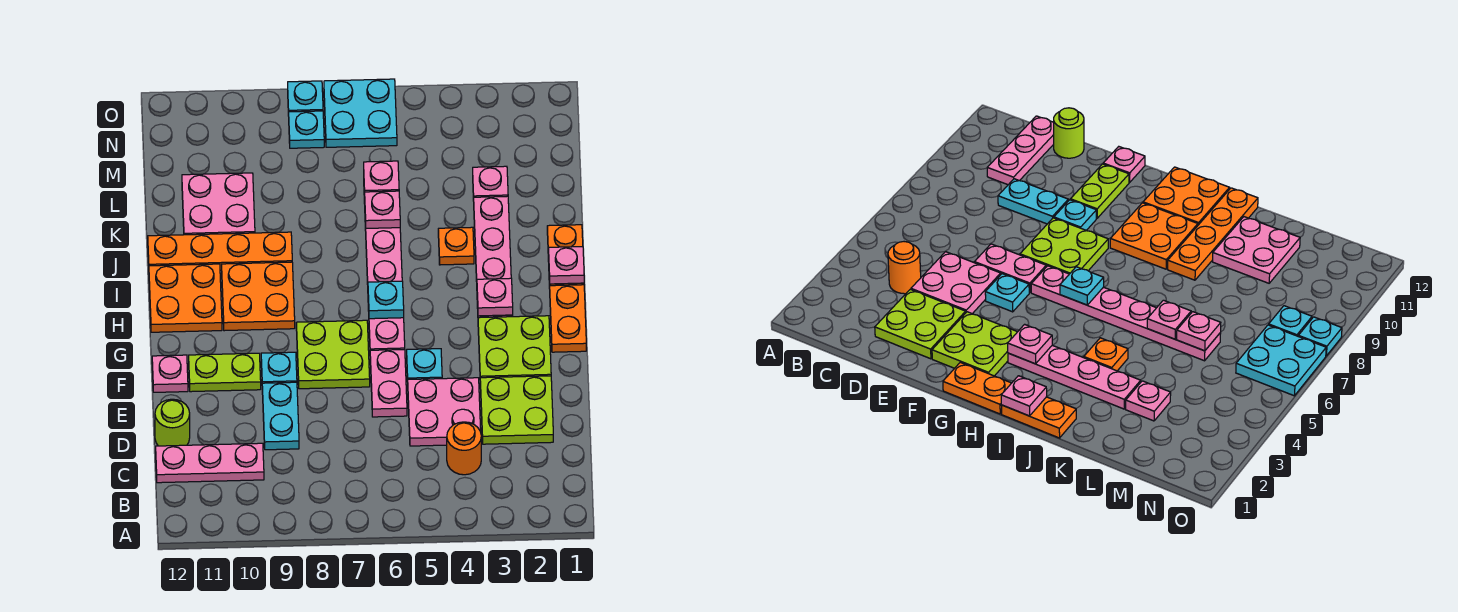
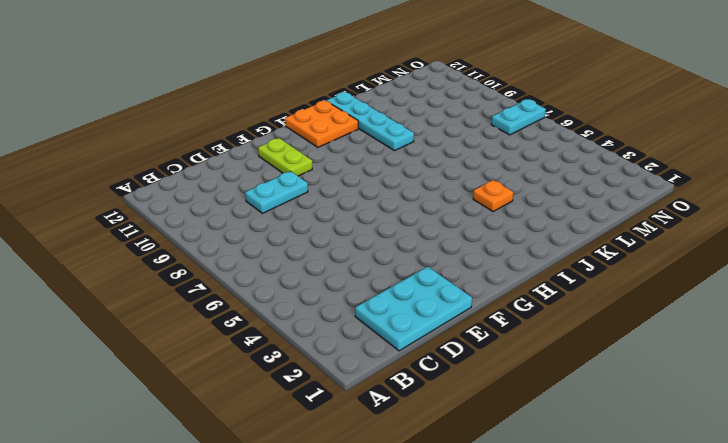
cyan plate C1:E2 level 1 -> lime plate D2:E3 level 1
cyan plate J9:J12 level 1 -> orange plate J9:J12 level 1
cyan plate N7:O7 level 1 -> cyan plate N6:O7 level 1
none -> orange round brick C4 level 1
none -> pink plate C10:C12 level 1
none -> pink plate D4:E5 level 1
none -> lime round brick D12 level 1

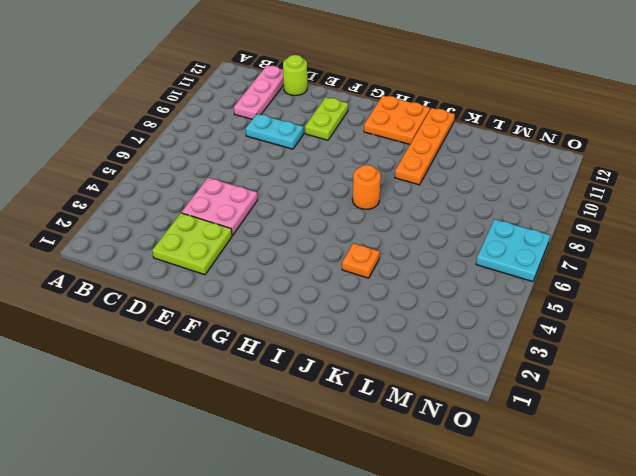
orange round brick I7 level 1 -> orange round brick C4 level 1
none -> pink plate E6:F6 level 1
none -> lime plate F2:G3 level 1
none -> cyan plate F5 level 1
none -> lime plate F7:G8 level 1

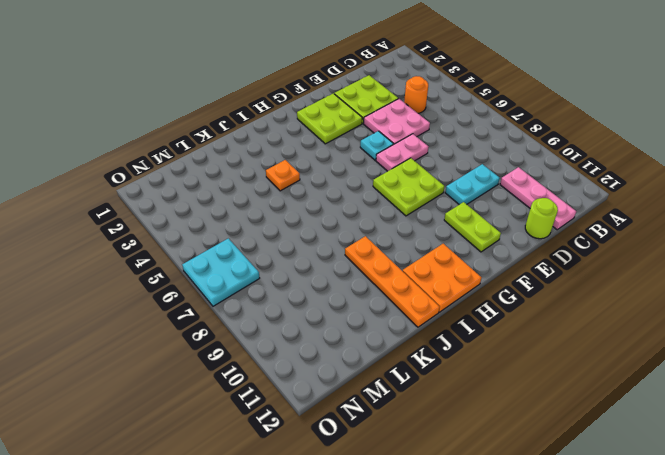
none -> cyan plate F9 level 1
none -> pink plate F12 level 1
none -> orange plate G1:H1 level 1
none -> pink plate G6:L6 level 1

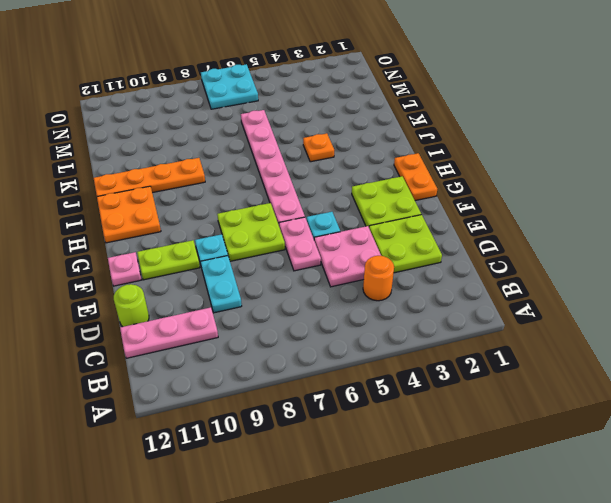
none -> pink plate H3:K3 level 1
none -> orange plate H9:I10 level 1
none -> orange plate I1:J1 level 1
none -> pink plate K10:L11 level 1

